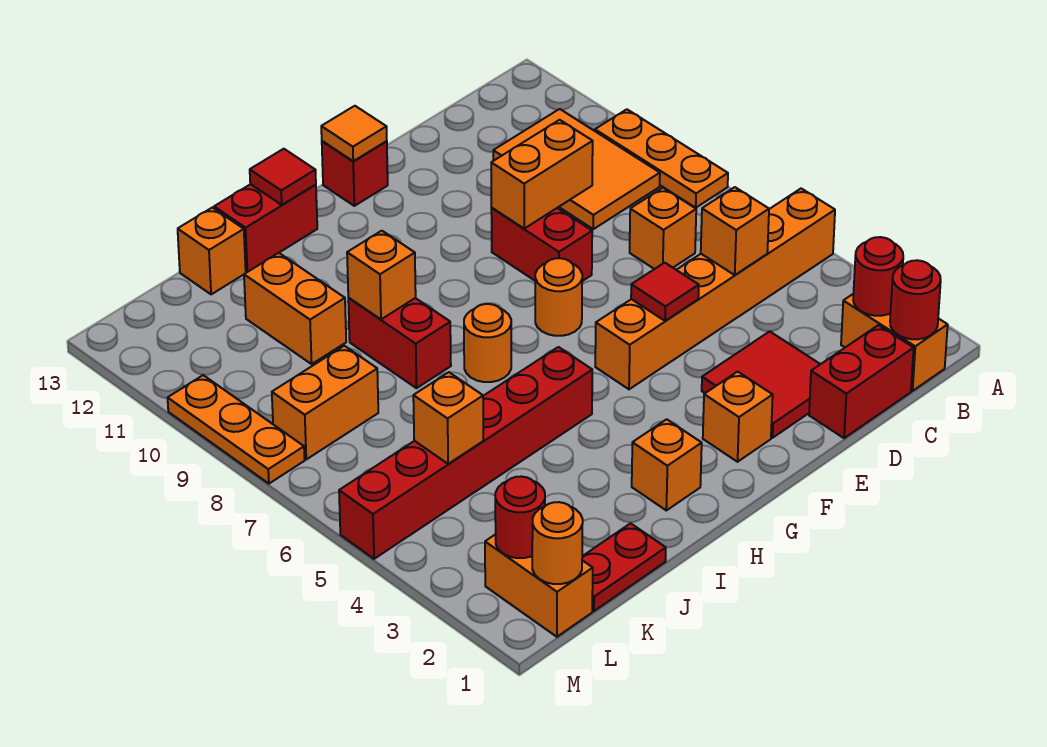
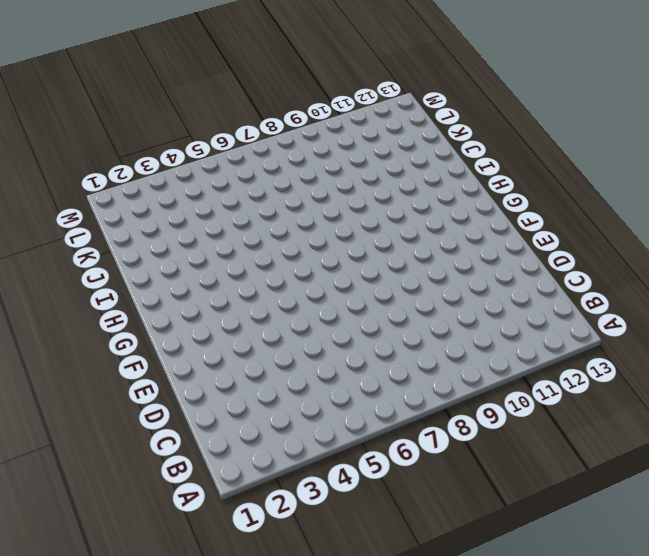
none -> orange brick A5:F5 level 1
none -> orange plate A8:A10 level 1
none -> orange brick B1:B2 level 1
none -> orange tile B9:C11 level 1

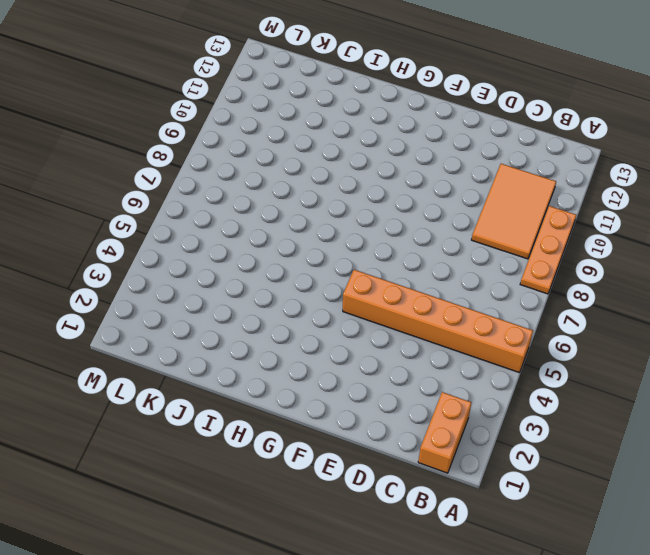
none -> red brick C1:D1 level 1
none -> orange brick C7 level 1
none -> red tile D2:E3 level 1
none -> red brick E8:E9 level 1

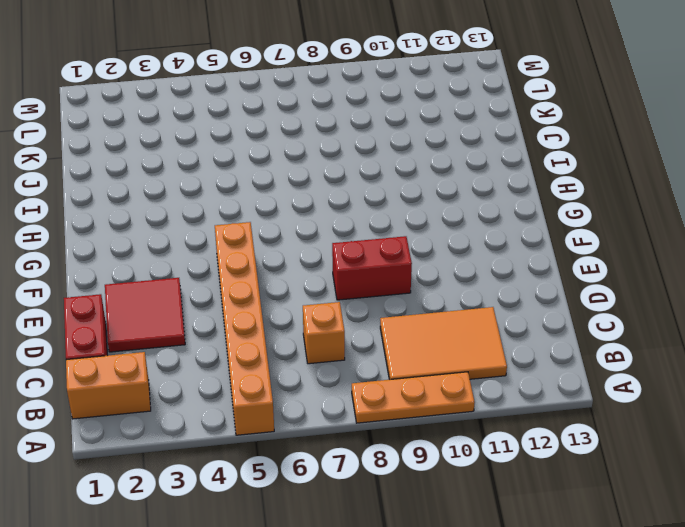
none -> orange brick F2 level 1
none -> orange round brick F7 level 1
none -> red brick F13 level 1
none -> orange brick H2 level 1

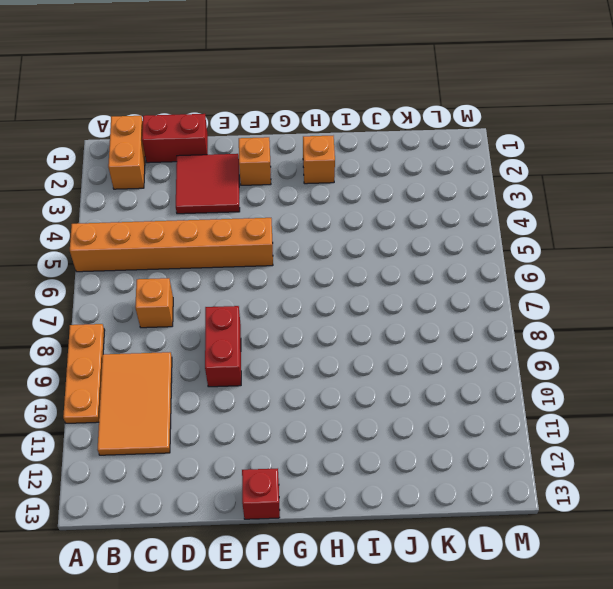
none -> orange round brick F7 level 1
none -> red brick H5:M5 level 1
none -> orange round brick H7 level 1
none -> red brick H13:I13 level 1

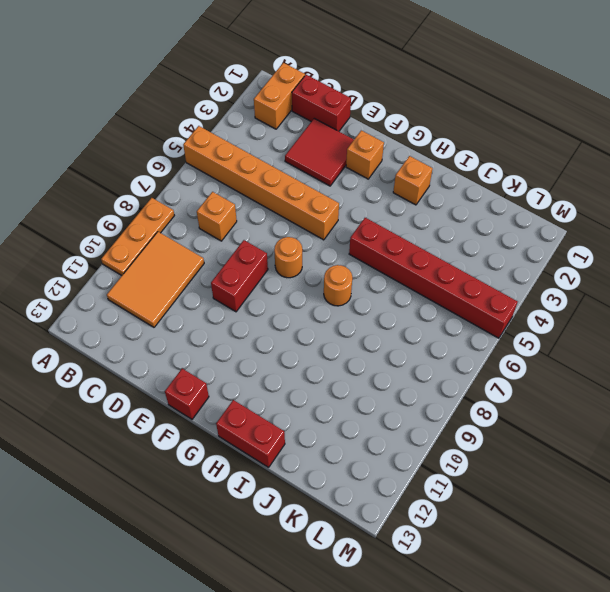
none -> red brick I8:I9 level 1
none -> red plate J1:K1 level 1
none -> orange brick J10:J11 level 1
none -> orange brick J13 level 1

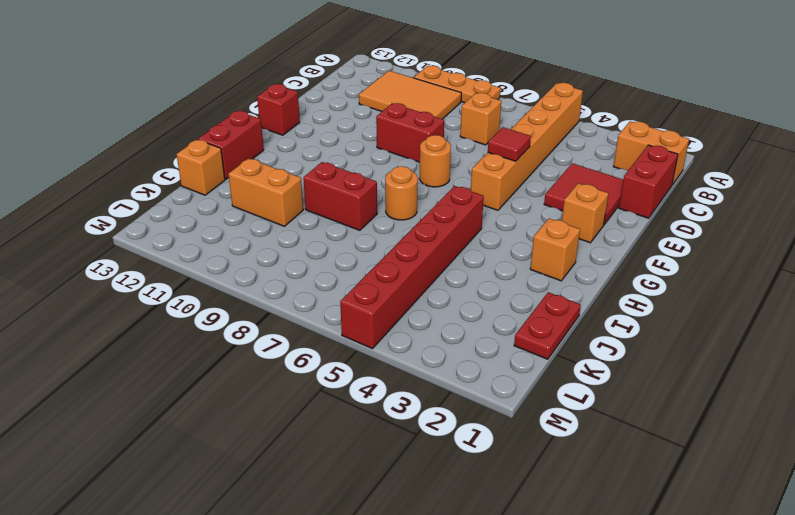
none -> orange brick K8:L8 level 1
none -> orange brick L1:L2 level 1
none -> orange plate M8:M10 level 1
none -> red round brick B1 level 2

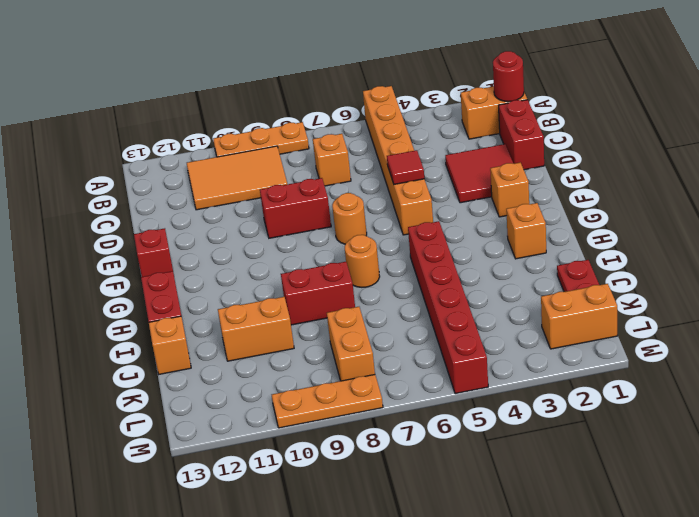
none -> red round brick B2 level 2
none -> orange brick C5 level 2
none -> orange brick D9:E9 level 2
none -> orange tile F13 level 2

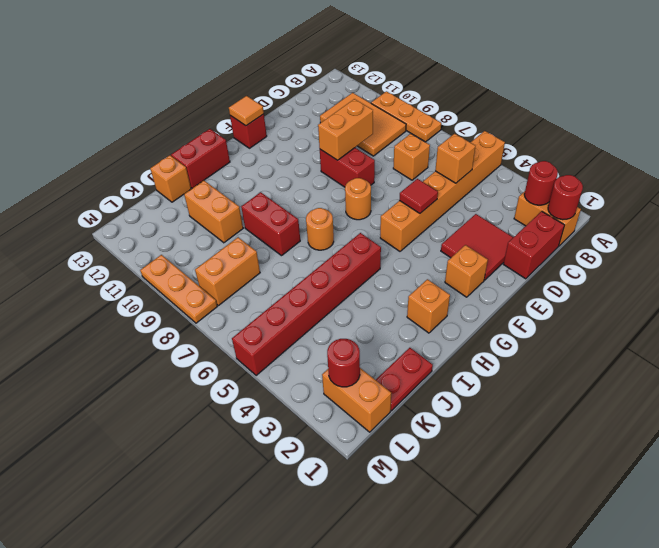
none -> red tile H13 level 2
none -> orange brick I9 level 2
none -> orange brick K5 level 2
none -> orange round brick L1 level 2

